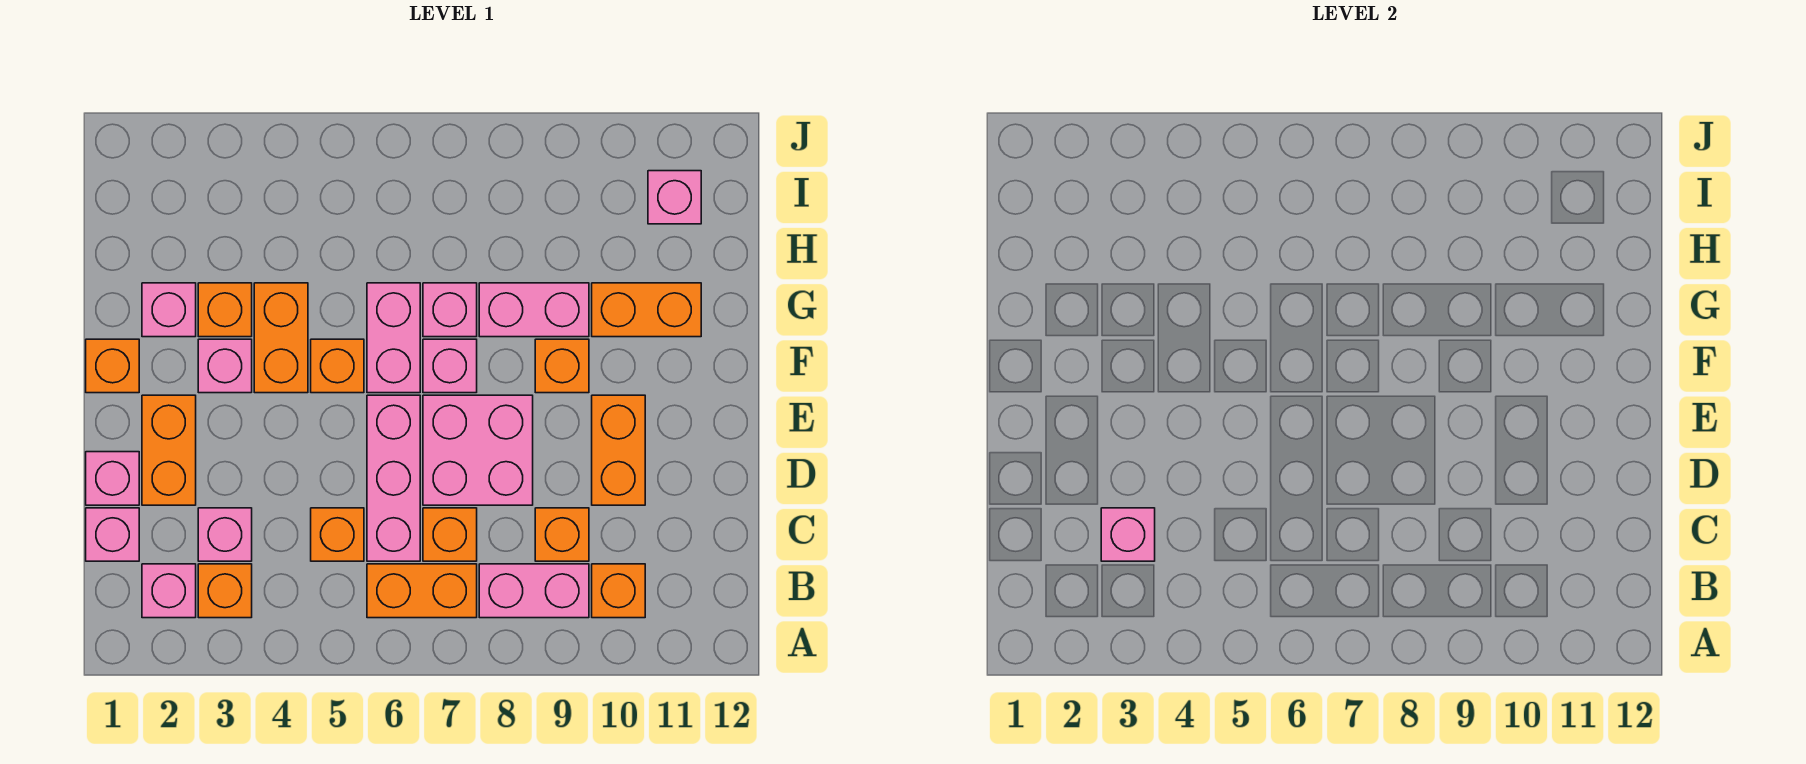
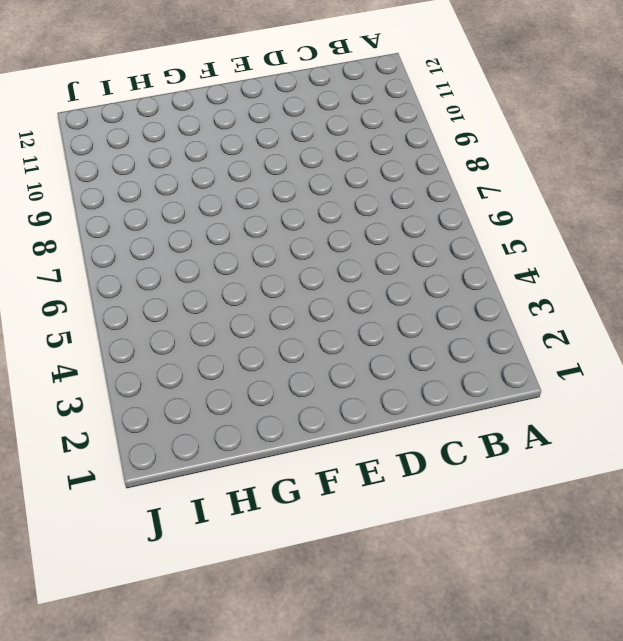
none -> pink brick B2 level 1
none -> orange brick B3 level 1
none -> orange brick B6:B7 level 1

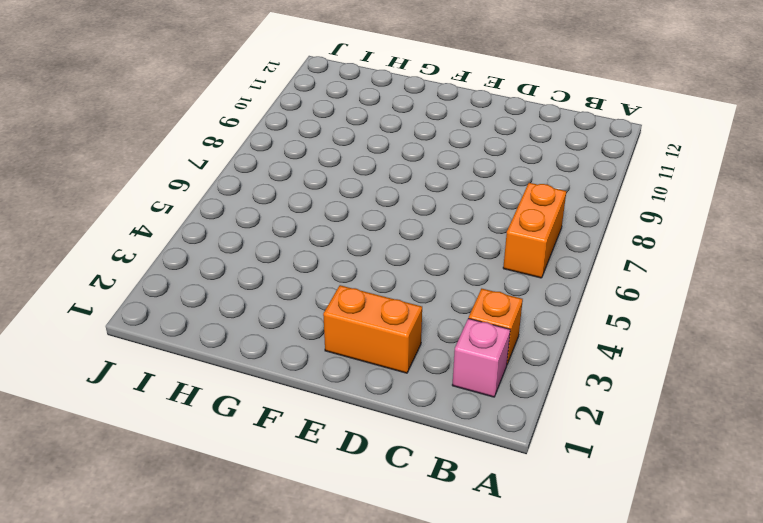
none -> pink brick B8:B9 level 1
none -> orange brick B10 level 1
none -> pink brick C1 level 1

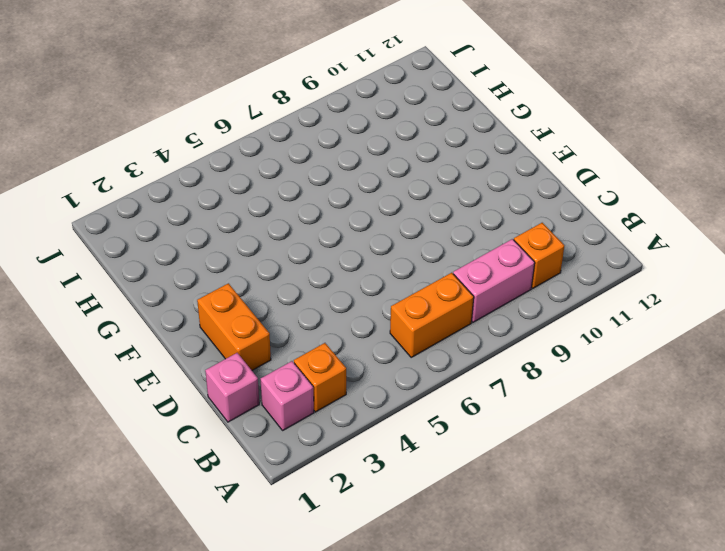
none -> pink brick C3 level 1
none -> orange brick C5 level 1
none -> pink brick C6:E6 level 1

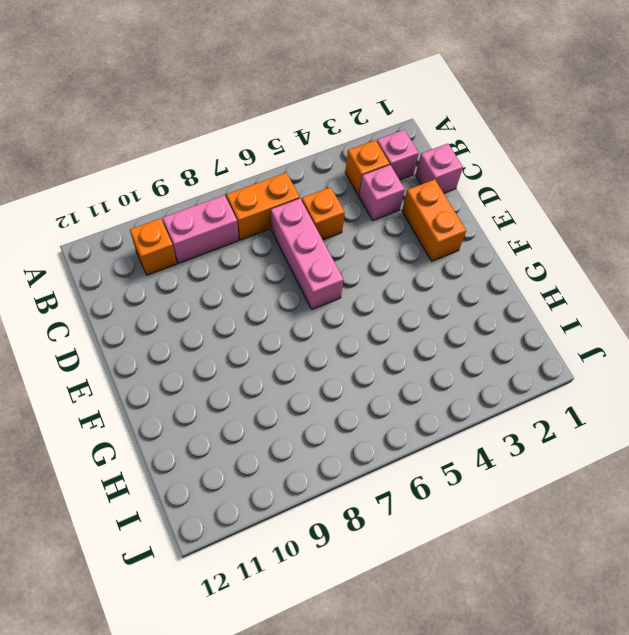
none -> orange brick C7 level 1
none -> orange brick C9 level 1
none -> pink brick D1 level 1

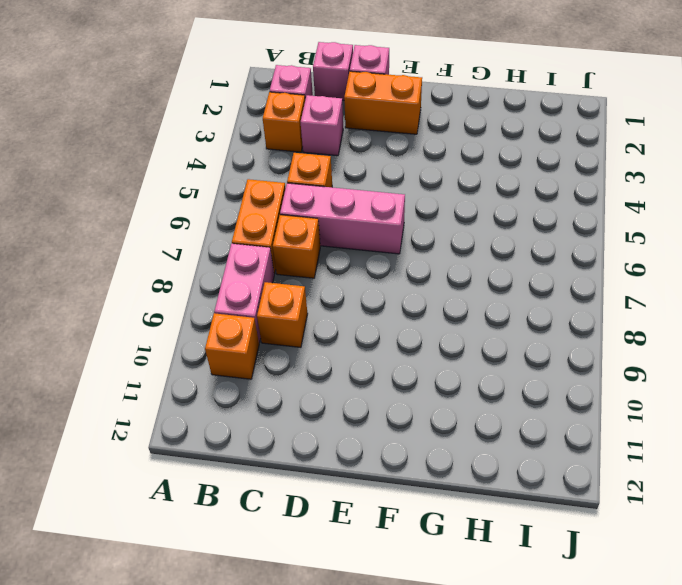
none -> pink brick D7:E8 level 1
none -> orange brick D10:E10 level 1
none -> orange brick F1 level 1

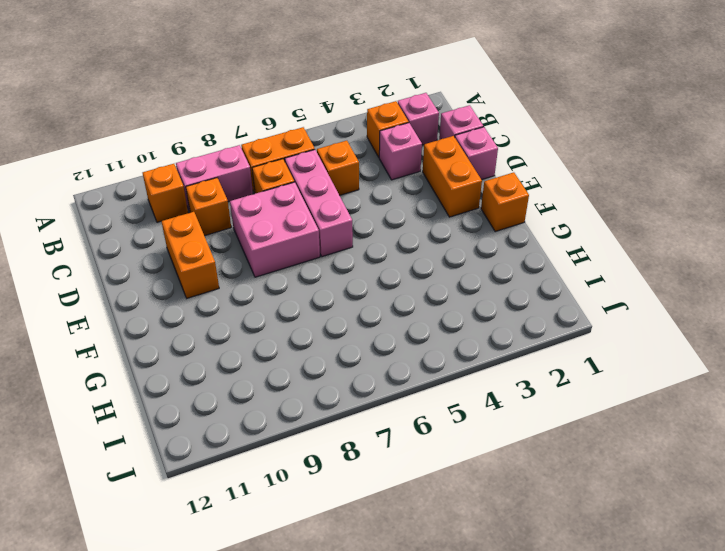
none -> pink brick F3 level 1
none -> orange brick F4:G4 level 1
none -> orange brick F5 level 1

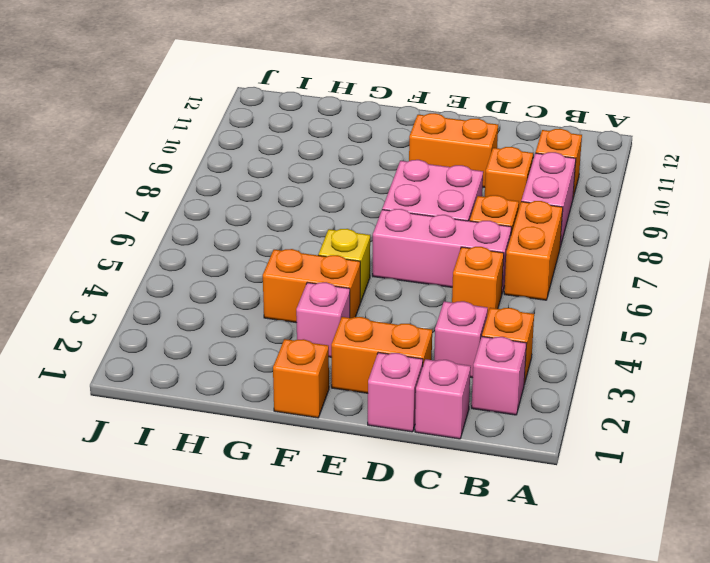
yellow brick F5 level 1 -> orange brick F5 level 1
none -> pink brick F6:G6 level 1
none -> pink brick F7 level 1
none -> orange brick F9 level 1

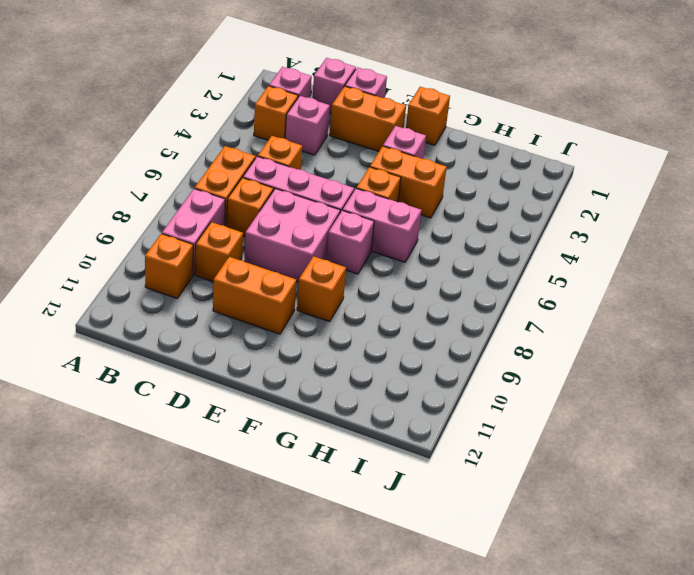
none -> pink brick G2 level 1
none -> orange brick G3 level 1
none -> pink brick G7 level 1

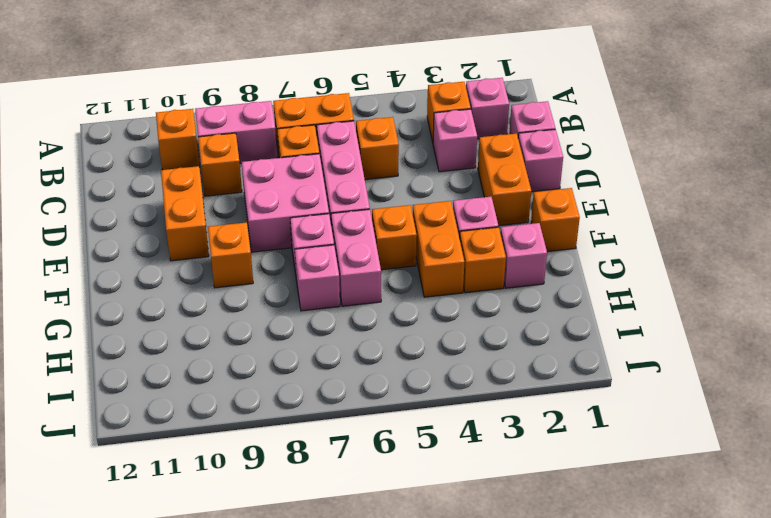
none -> pink brick G8:G9 level 1
none -> orange brick G10:G11 level 1
none -> pink brick I11 level 1

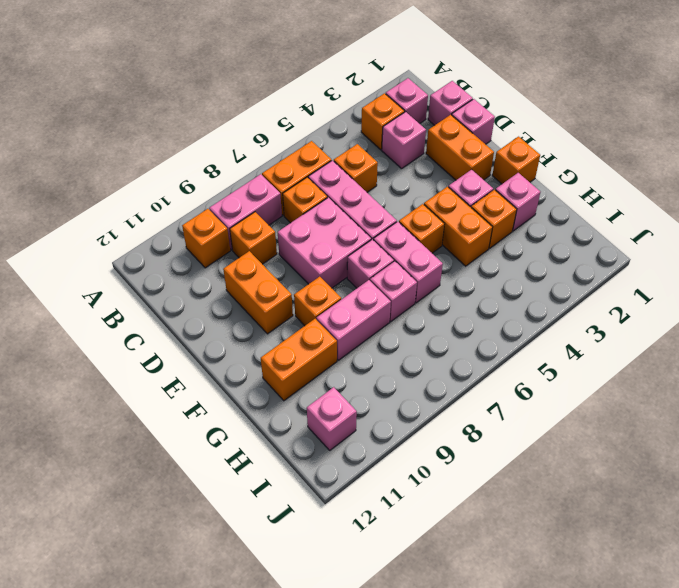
none -> pink brick C3 level 2

